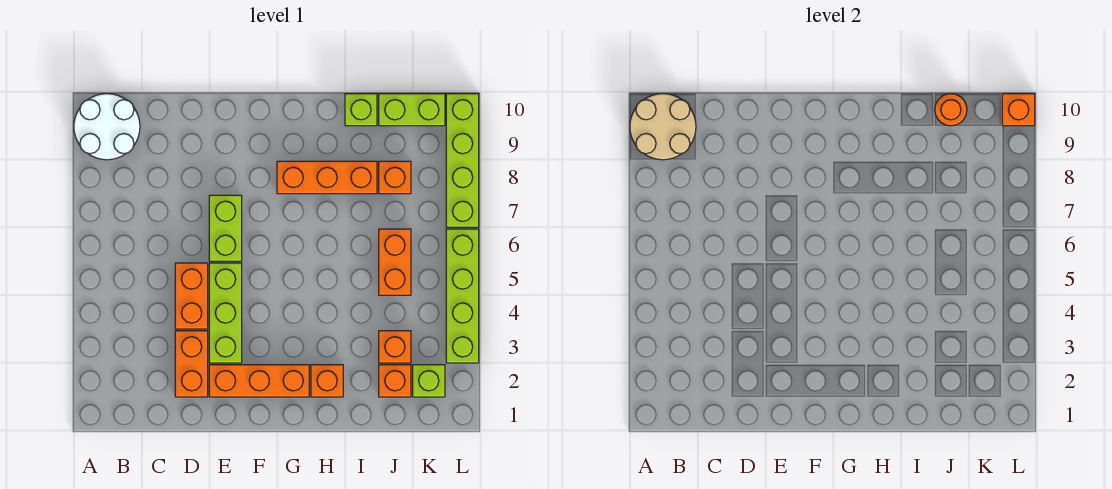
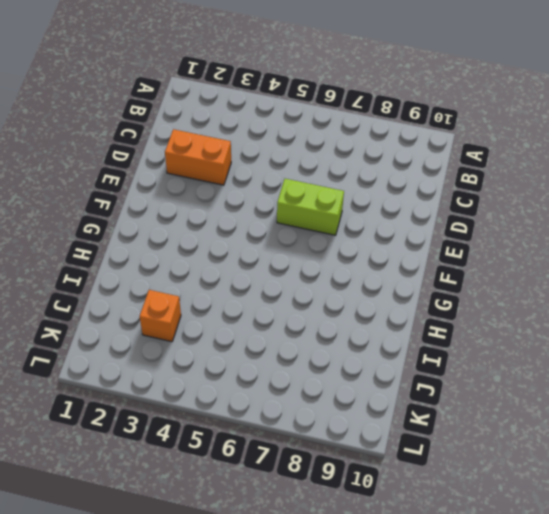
none -> white round brick A9:B10 level 1
none -> orange brick D4:D5 level 1
none -> orange brick E2:G2 level 1

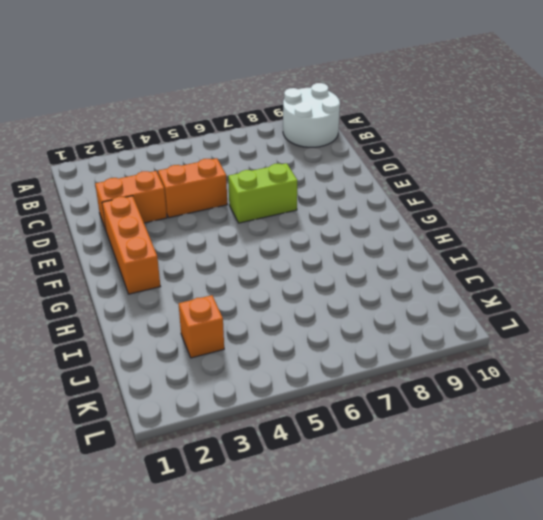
none -> lime brick E3:E5 level 1
none -> orange brick G8:I8 level 1
none -> orange brick H2 level 1

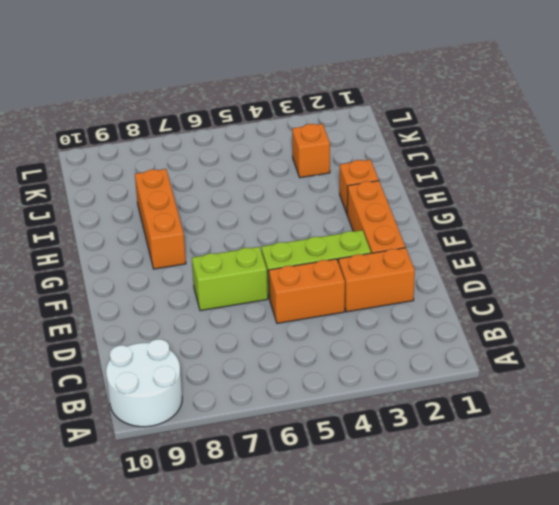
none -> lime brick I10 level 1
none -> orange brick J2 level 1
none -> orange brick J5:J6 level 1

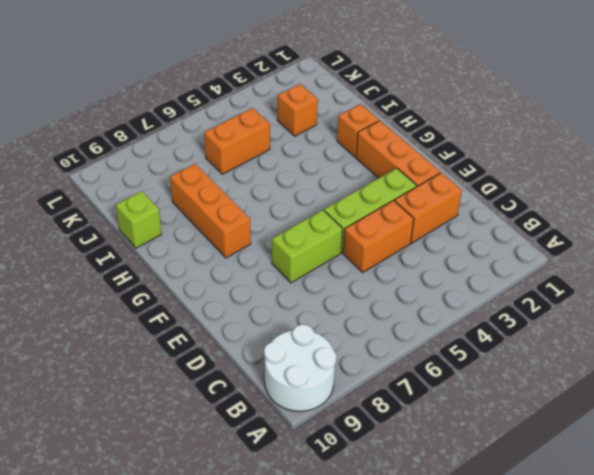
none -> orange brick J2 level 1
none -> orange brick J8 level 1
none -> lime brick J10:K10 level 1

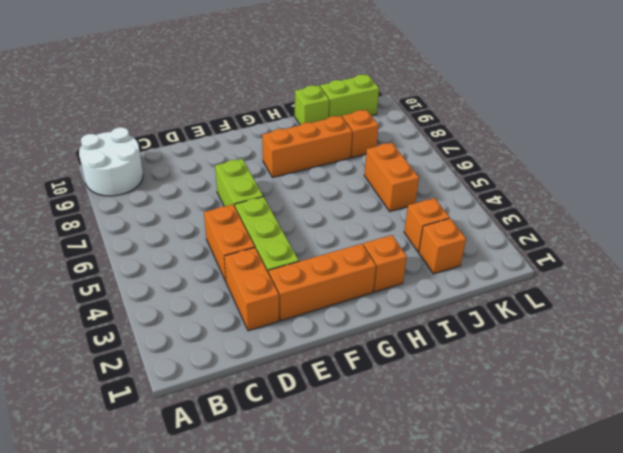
none -> lime brick K2 level 1
none -> lime brick L3:L6 level 1
none -> lime brick L7:L10 level 1

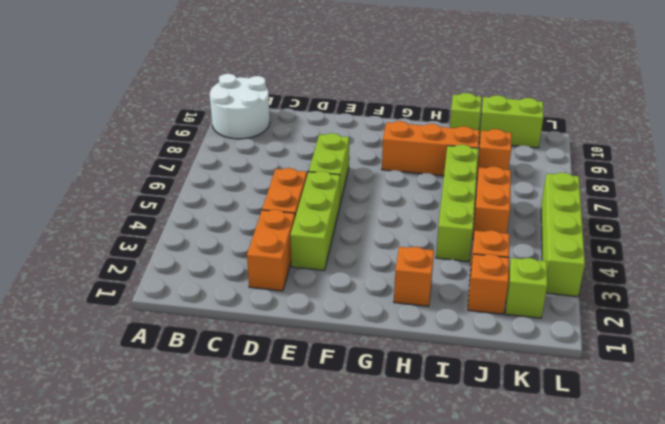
lime brick I4:I7 level 1 -> lime brick L7:L10 level 1
none -> orange brick E2:G2 level 1
none -> tan round brick A9:B10 level 2
none -> orange round brick J10 level 2

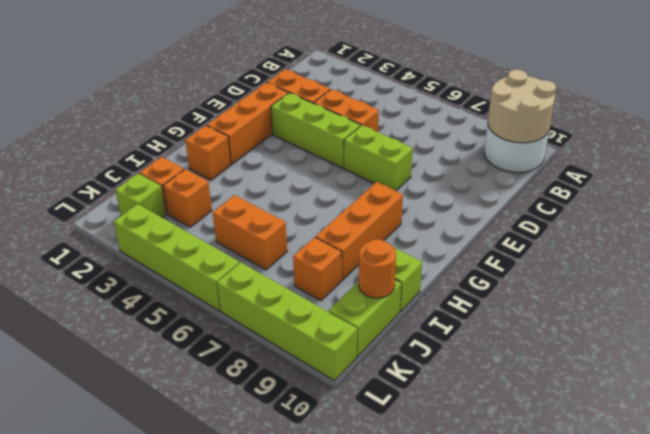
none -> orange brick L10 level 2

